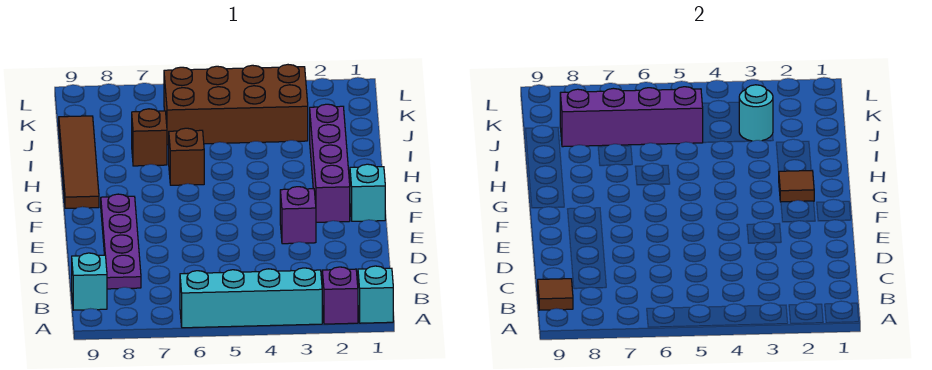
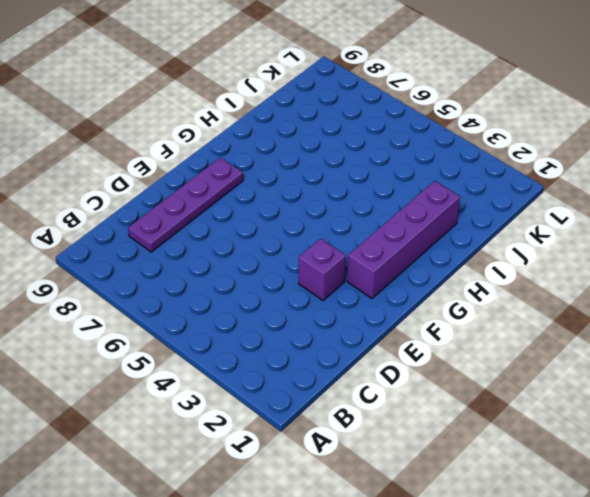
none -> cyan brick A1 level 1
none -> purple brick A2 level 1
none -> cyan brick A3:A6 level 1

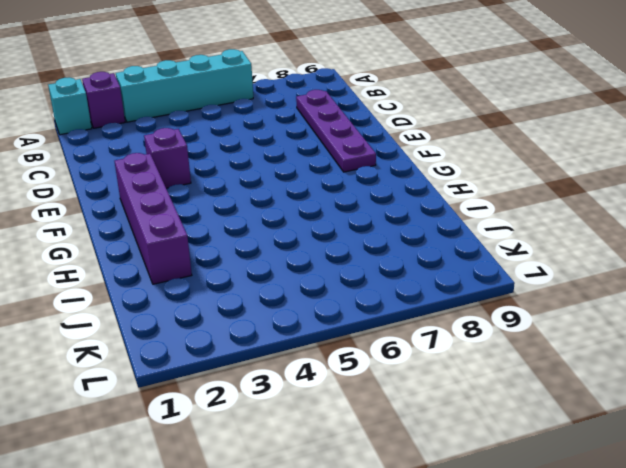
none -> cyan brick B9 level 1
none -> cyan brick F1 level 1
none -> brown tile G9:J9 level 1

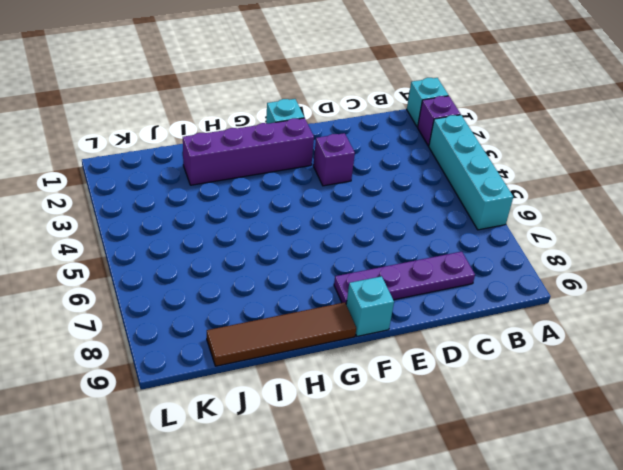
cyan brick F9 level 1 -> cyan brick B9 level 1
none -> brown brick H6 level 1
none -> brown brick I7 level 1
none -> brown brick J3:K6 level 1

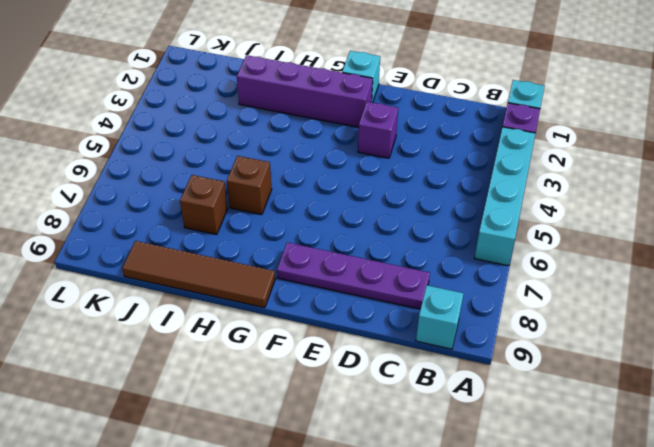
none -> brown brick J3:K6 level 1
none -> brown tile B9 level 2
none -> brown tile G2 level 2

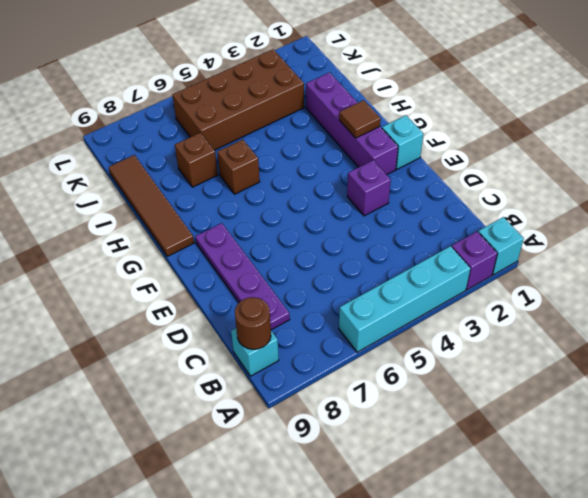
brown round brick B9 level 2 -> brown tile B9 level 2
none -> cyan round brick J3 level 2
none -> purple brick J5:J8 level 2

